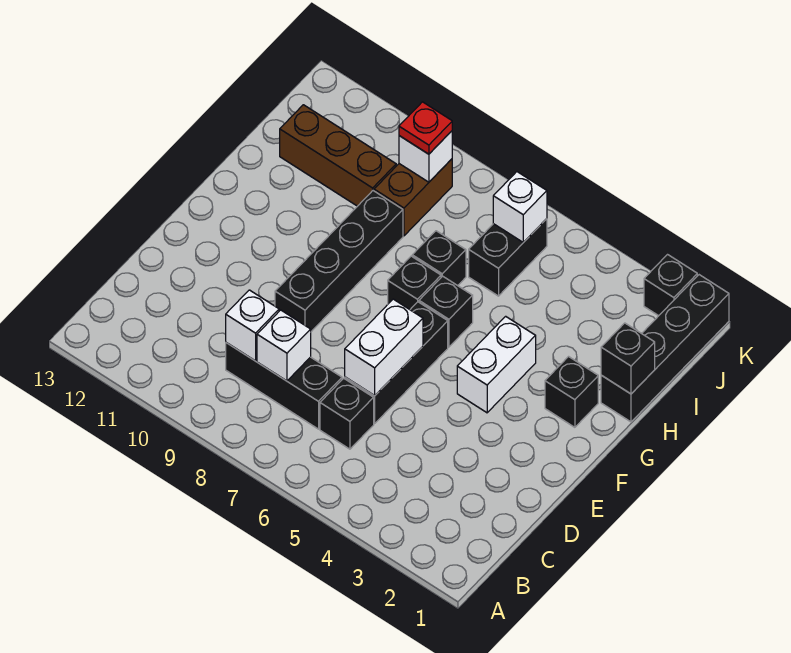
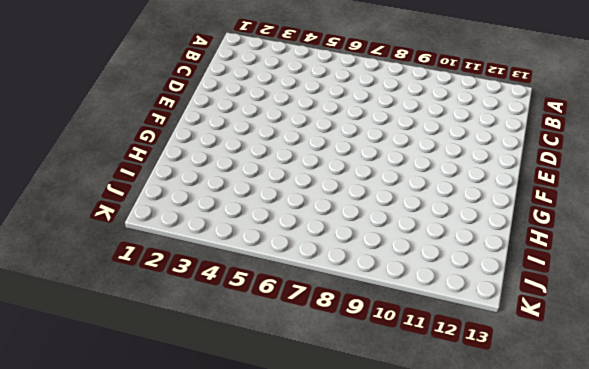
none -> black brick C6 level 1
none -> black brick C7:C9 level 1
none -> black brick D6:F6 level 1

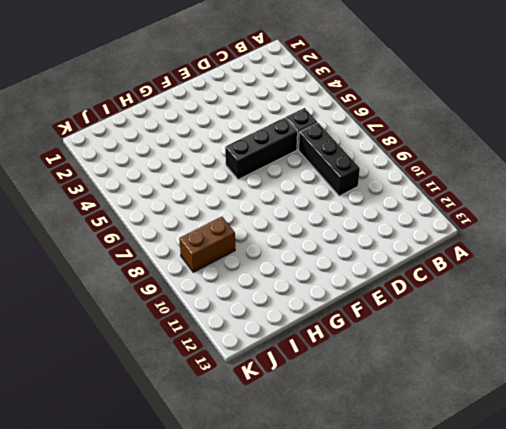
none -> black brick E9:H9 level 1
none -> white brick F4:G4 level 1
none -> black brick G2 level 1

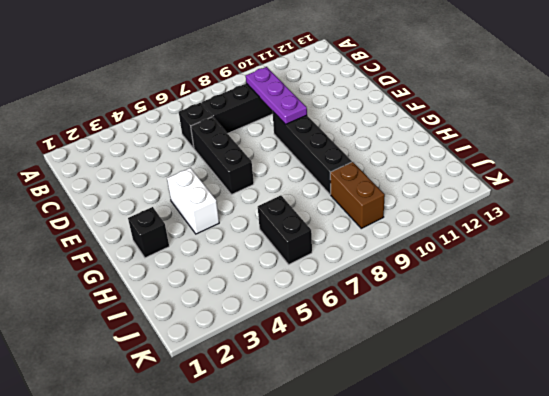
purple plate C9:E9 level 2 -> white brick C9 level 2
none -> black brick G6 level 1
none -> black brick G7 level 1
none -> black brick H1:K1 level 1

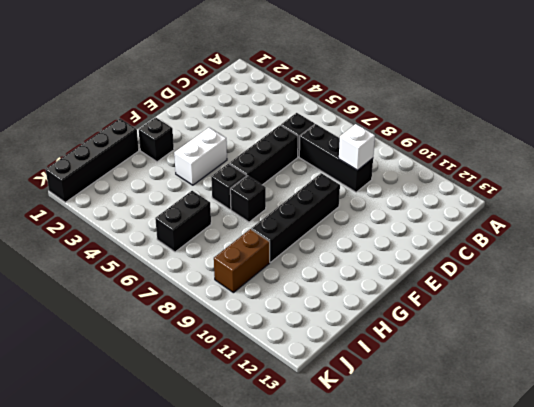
none -> black brick H7 level 1
none -> brown brick I10:I12 level 1
none -> black brick K2 level 1

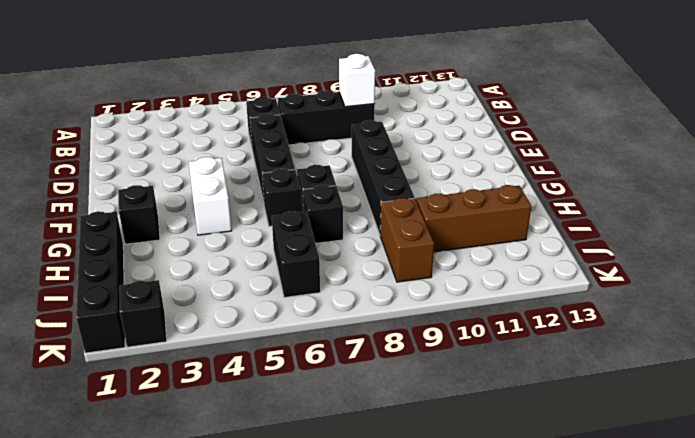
none -> white brick C8 level 2
none -> white brick D6:E6 level 2
none -> black brick H1 level 2

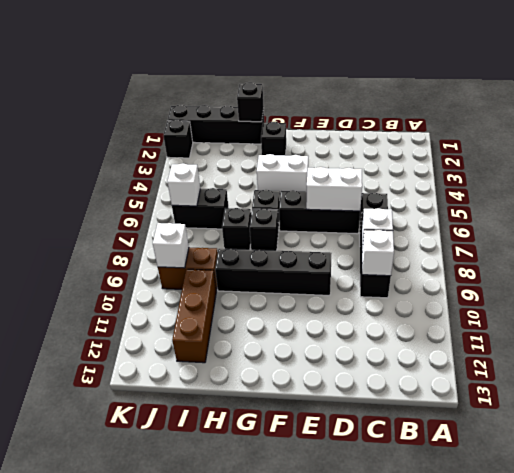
none -> red plate J9 level 3

